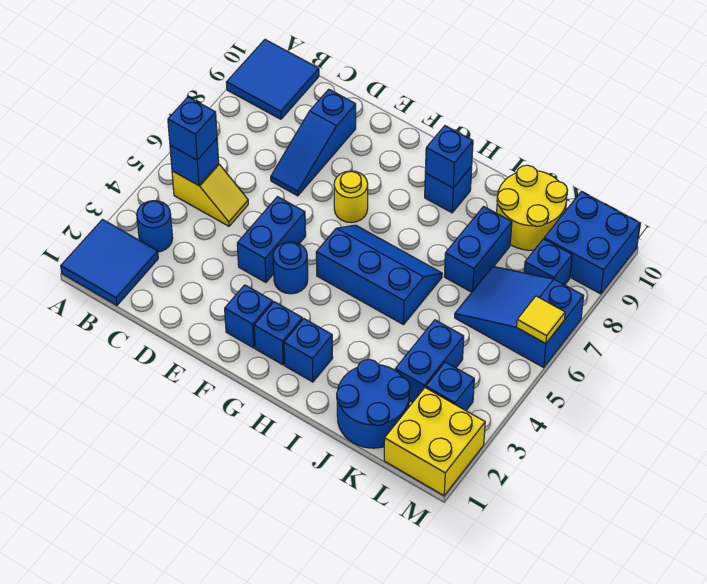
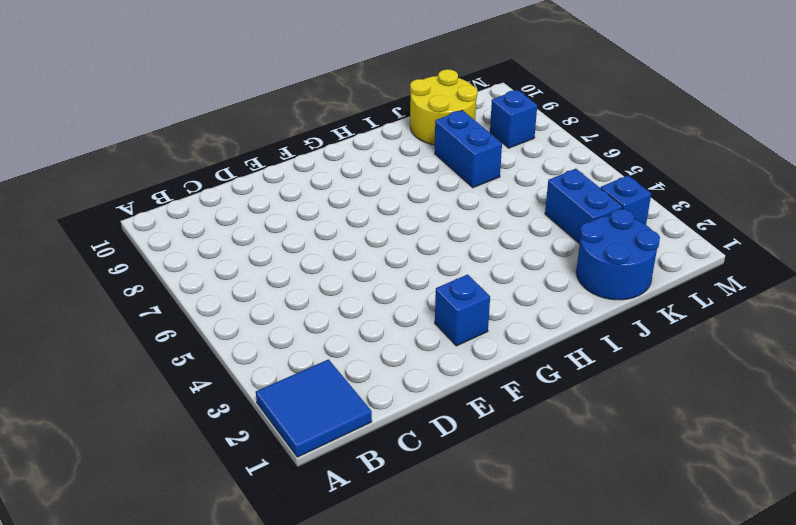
none -> blue tile A9:B10 level 1
none -> blue round brick B3 level 1
none -> yellow slope B5:C5 level 1 top B

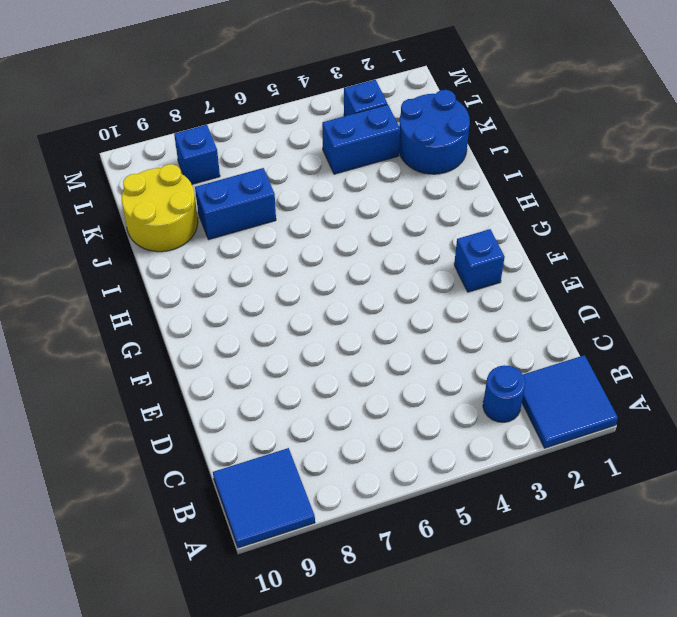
none -> yellow slope B5:C5 level 1 top B
none -> blue slope D7:D9 level 1 top 9
none -> blue brick E4:E5 level 1

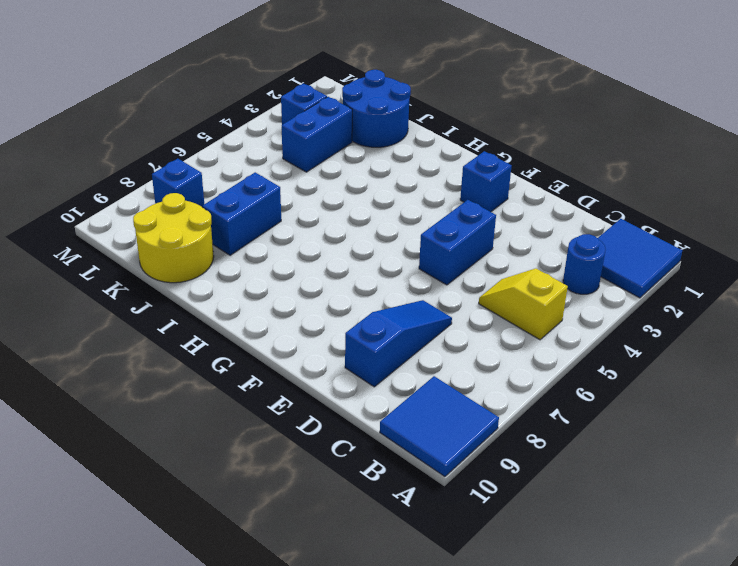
none -> blue round brick F4 level 1
none -> yellow round brick F7 level 1
none -> blue brick G2 level 1

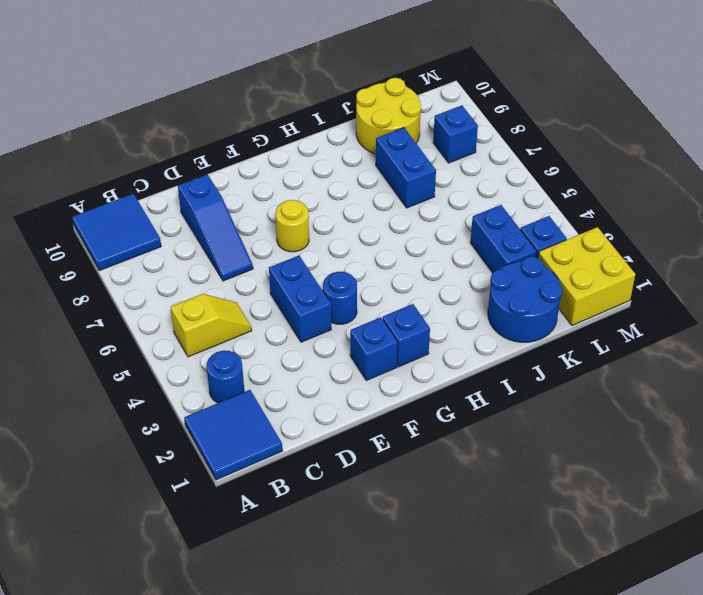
none -> blue slope G5:I6 level 1 top 5
none -> blue brick H2 level 1
none -> blue brick H9 level 1

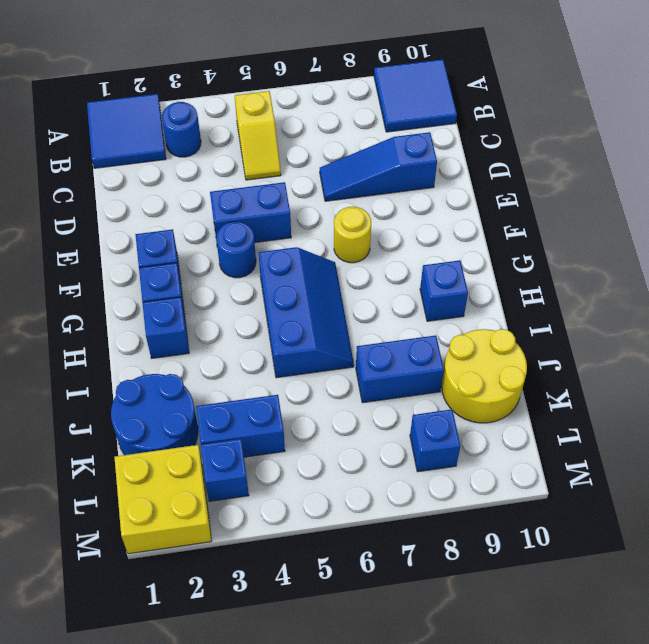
none -> blue slope K6:M7 level 1 top M
none -> blue brick L9:M10 level 1
none -> blue brick B5 level 2

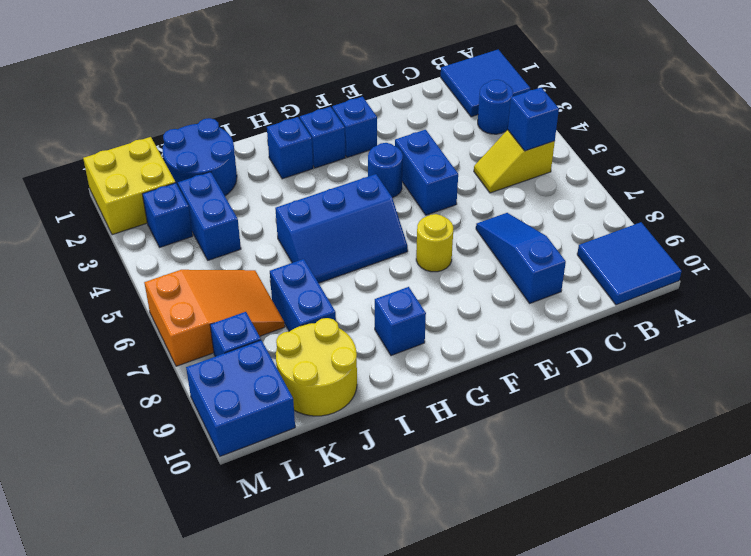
orange slope K6:M7 level 1 top M -> blue slope K6:M7 level 1 top M
none -> blue brick H9 level 2
none -> yellow tile M6 level 2
none -> blue brick B5 level 3

